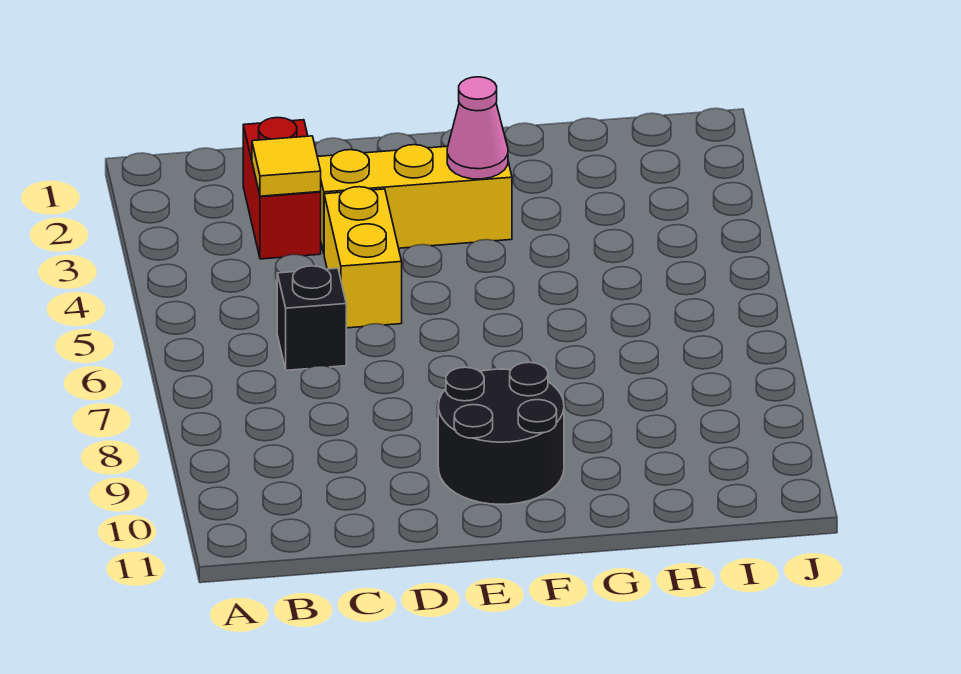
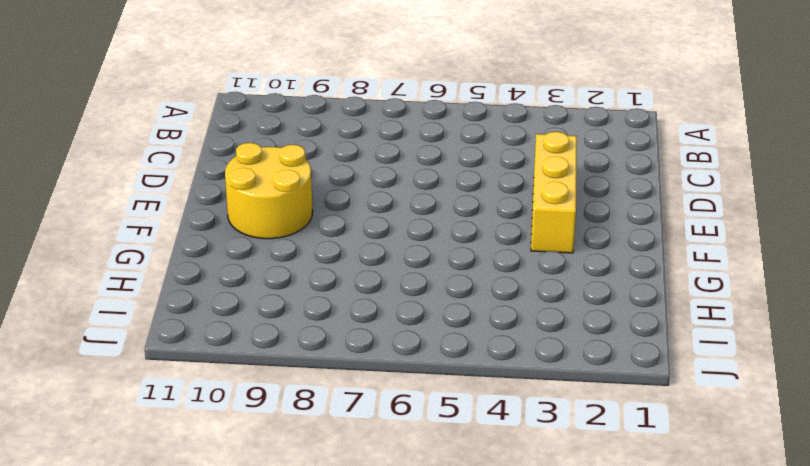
yellow round brick E9:F10 level 1 -> black round brick E9:F10 level 1
none -> red brick C2:C3 level 1
none -> black brick C6 level 1

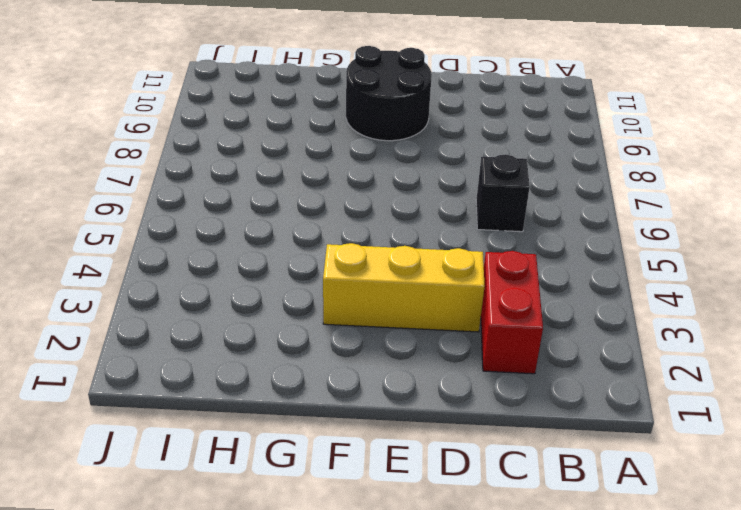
none -> yellow brick D4:D5 level 1
none -> yellow tile C3 level 2

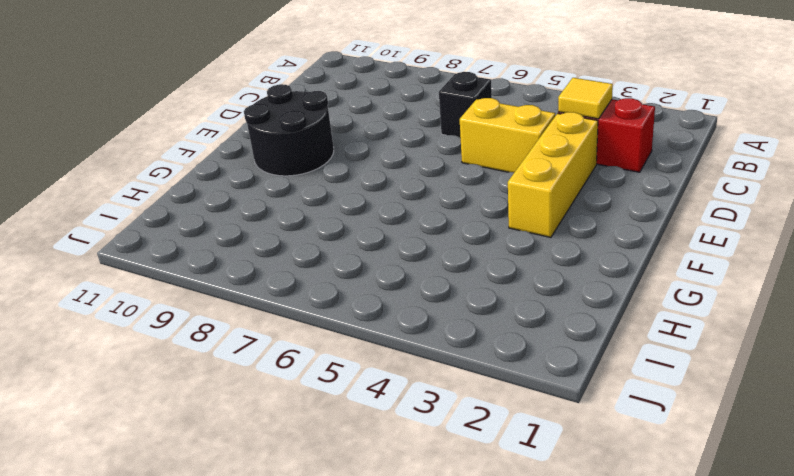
none -> pink cone F3 level 2

